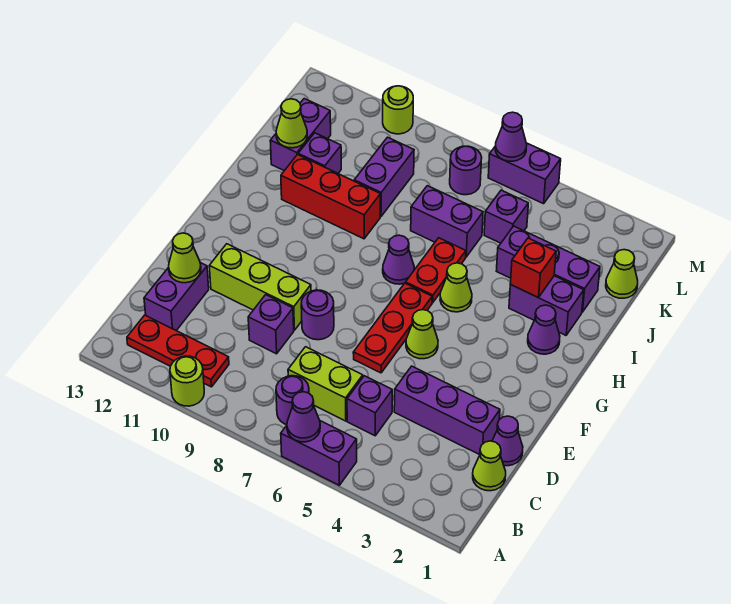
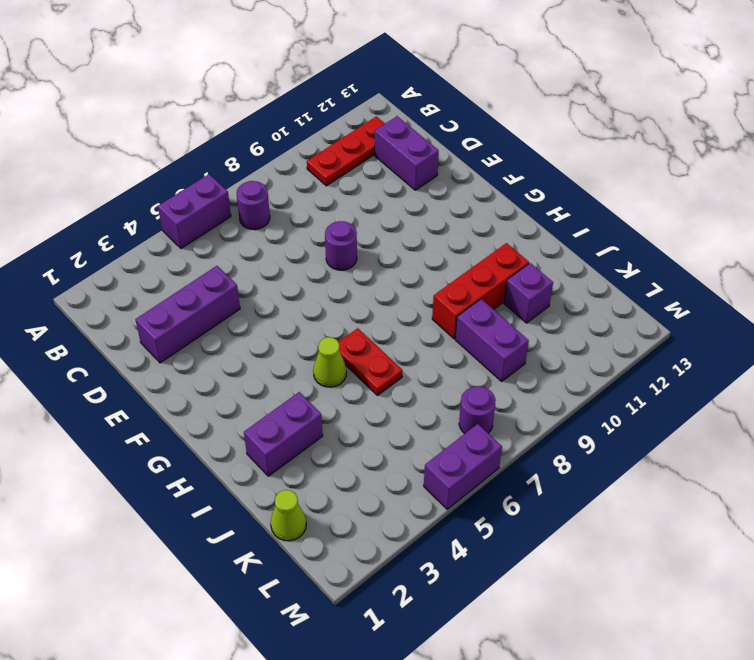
none -> lime round brick A10 level 1
none -> lime cone C1 level 1
none -> purple brick C5 level 1
none -> lime brick C6:C7 level 1

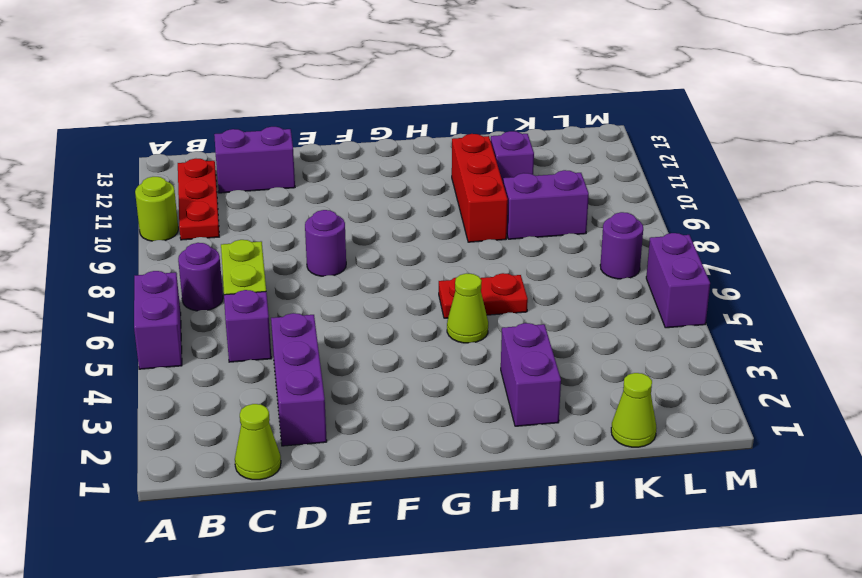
none -> purple cone D1 level 1
none -> purple brick D9 level 1
none -> red plate E6:G6 level 1
none -> lime brick E9:E11 level 1

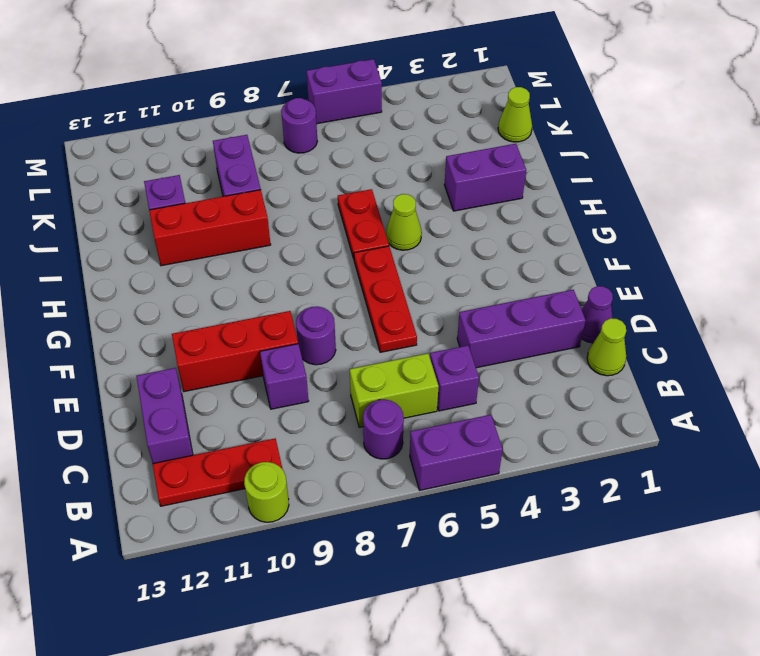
red brick E9:E11 level 1 -> lime brick E9:E11 level 1
none -> lime cone F5 level 1
none -> purple cone H2 level 1
none -> purple cone H7 level 1
none -> purple brick J2:J4 level 1

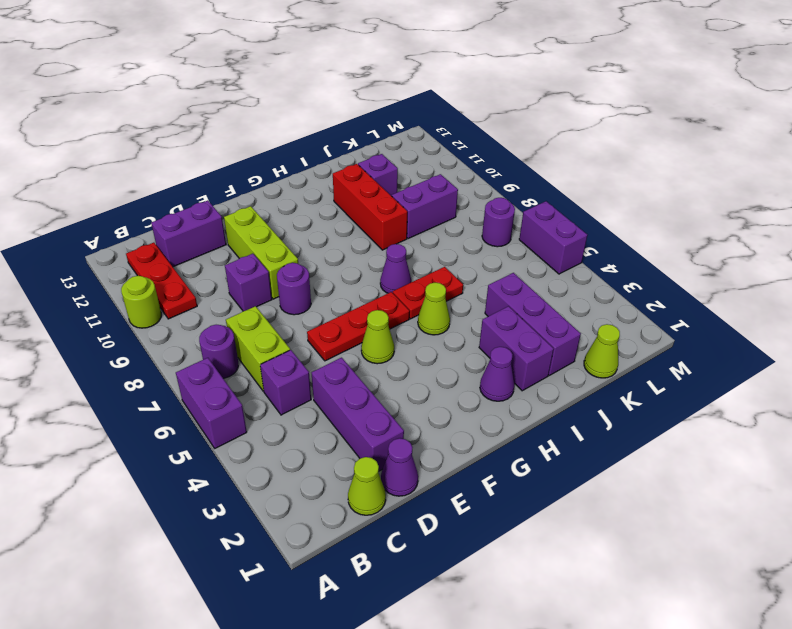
none -> purple brick J6:J7 level 1
none -> purple brick J12:K12 level 1
none -> purple brick K5 level 1
none -> lime round brick M10 level 1

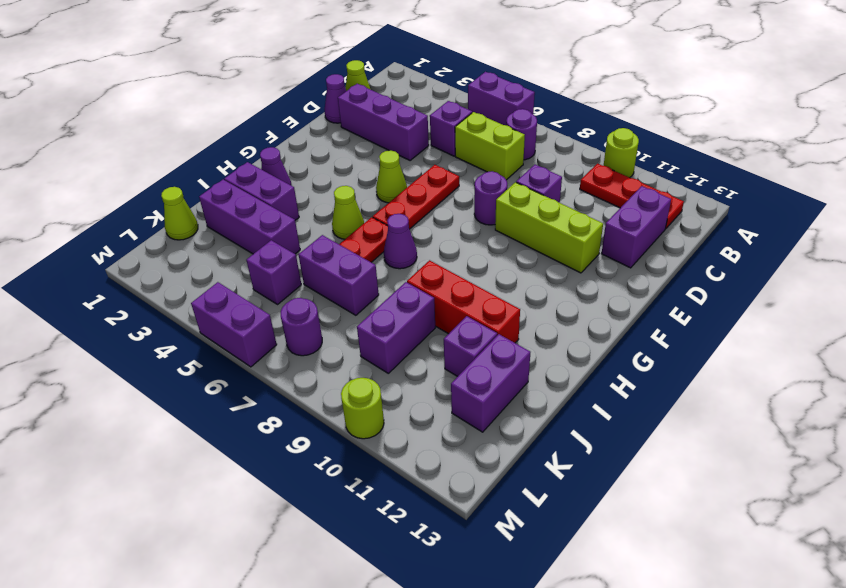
none -> purple cone A6 level 2
none -> lime cone D12 level 2
none -> red brick I3 level 2
none -> lime cone J12 level 2

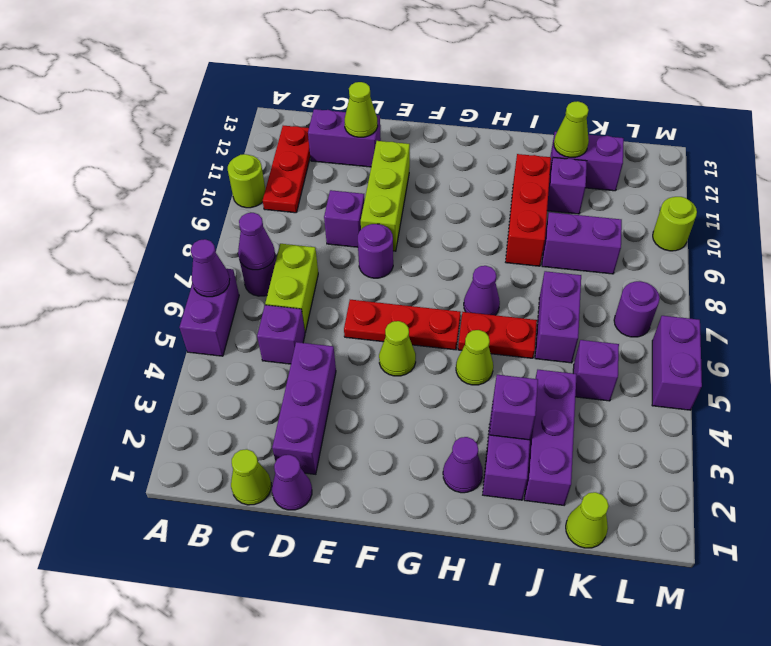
purple cone B7 level 2 -> purple cone M6 level 2
purple brick I3 level 2 -> red brick I3 level 2

